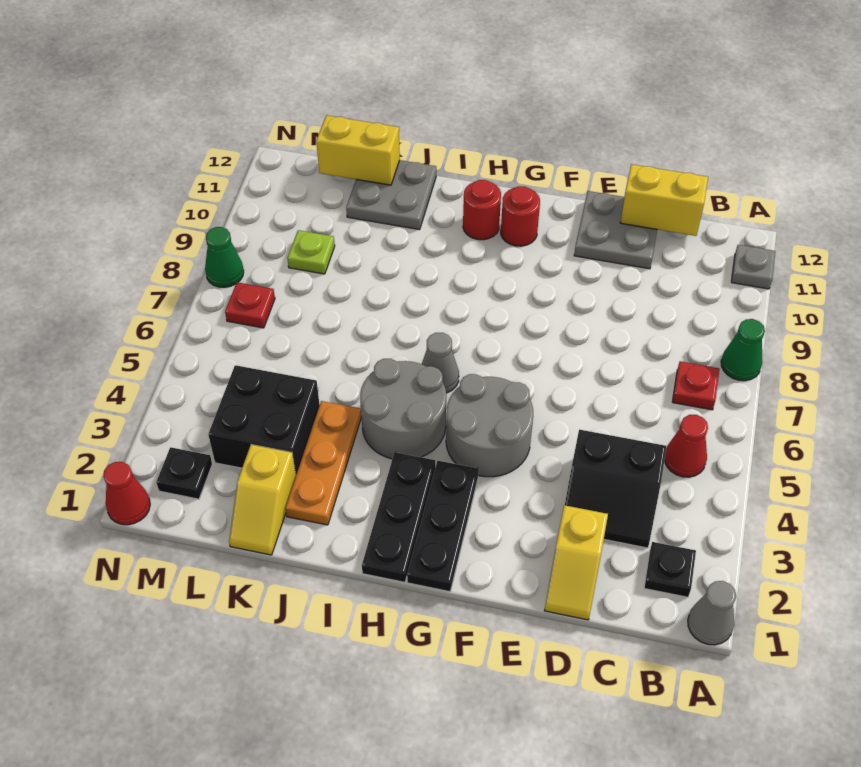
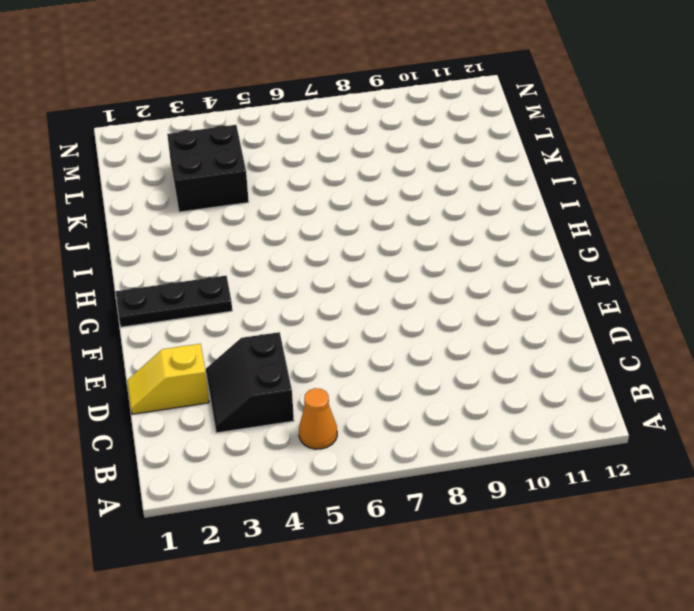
orange cone B5 level 1 -> red cone B5 level 1
none -> grey cone A1 level 1
none -> green cone A8 level 1
none -> grey plate A11 level 1

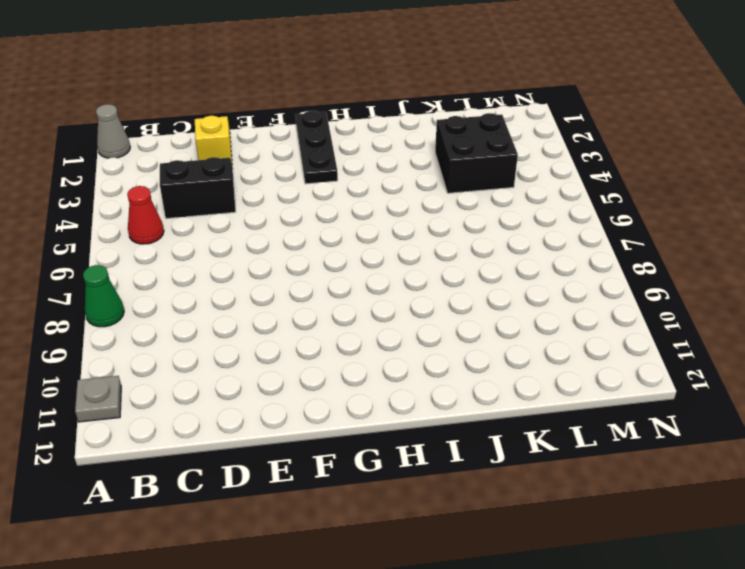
none -> black plate B2 level 1
none -> red plate B7 level 1
none -> grey plate D11:E12 level 1

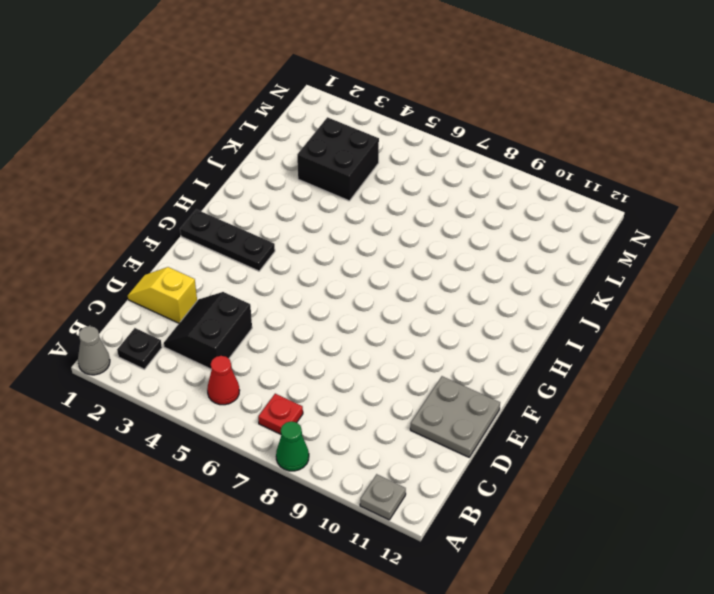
none -> grey round brick F4:G5 level 1
none -> red round brick G11 level 1
none -> black plate H1:H3 level 1

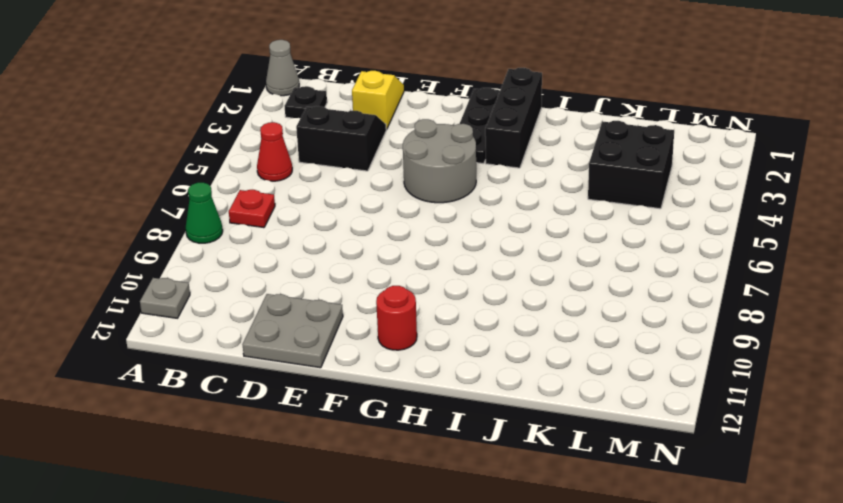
black brick H1:H3 level 1 -> black plate H1:H3 level 1
none -> grey round brick H4:I5 level 1
none -> grey cone H6 level 1
none -> red round brick H11 level 1

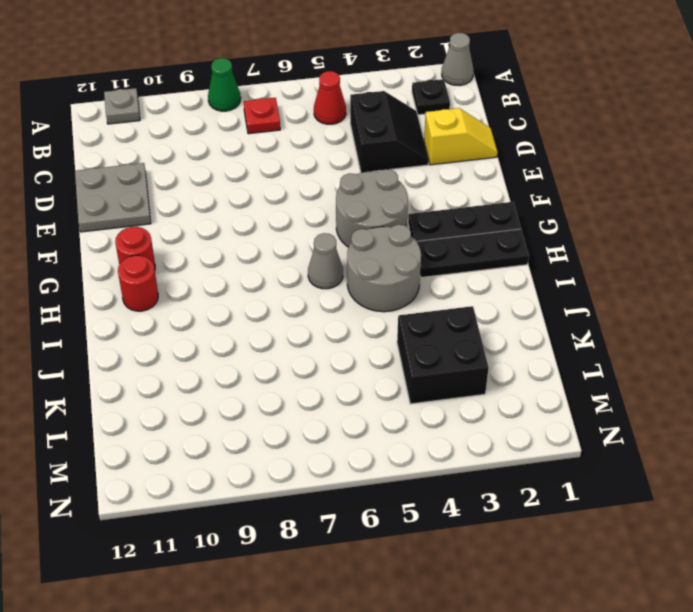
none -> orange plate J2:J4 level 1
none -> grey plate J11:K12 level 1
none -> yellow slope K1:K2 level 1 top 2

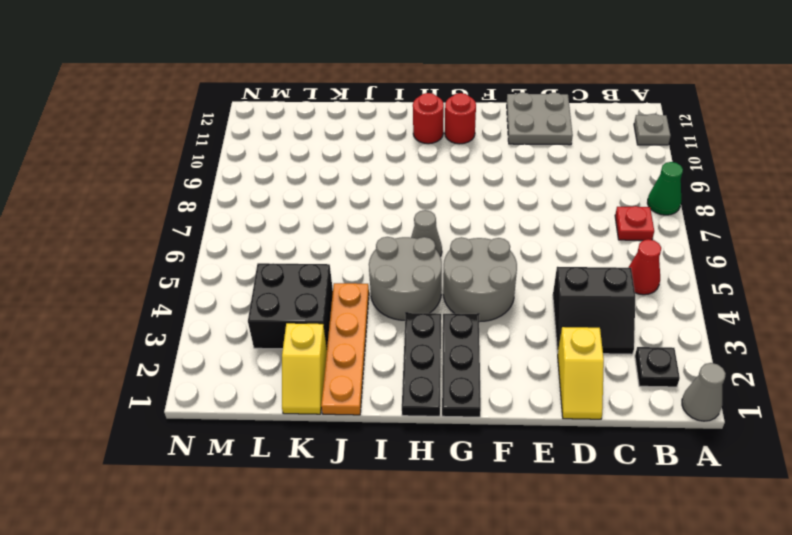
orange plate J1:J4 level 1 -> orange plate J2:J4 level 1
none -> grey plate J11:K12 level 1
none -> lime plate L9 level 1
none -> black plate M2 level 1

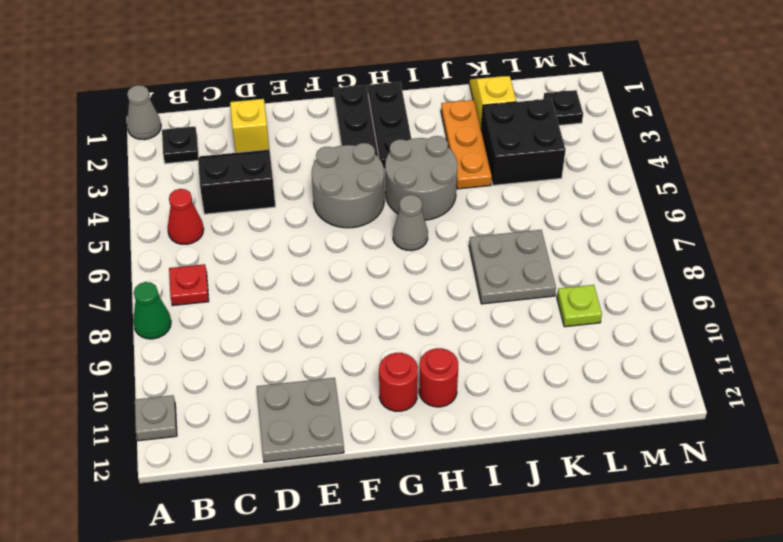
grey plate J7:K8 level 1 -> grey plate J11:K12 level 1
none -> red plate M7 level 1
none -> red cone N1 level 1
none -> green cone N8 level 1

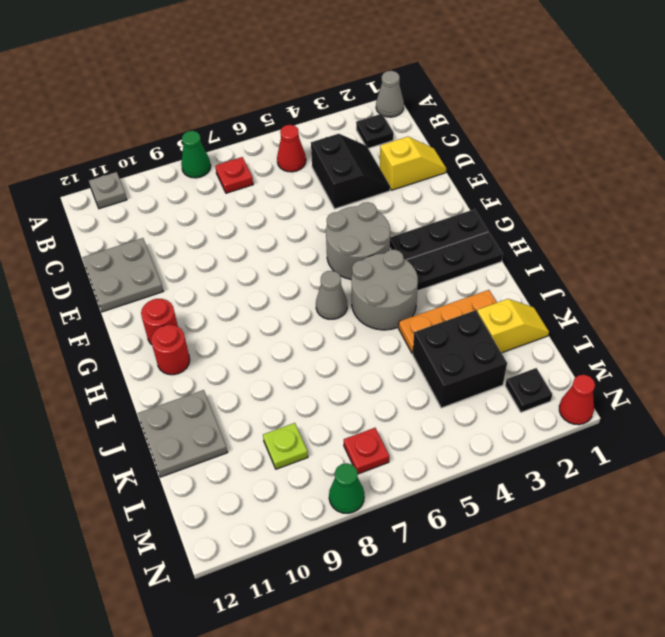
none -> yellow brick C12:D12 level 2
none -> yellow brick K12:L12 level 2

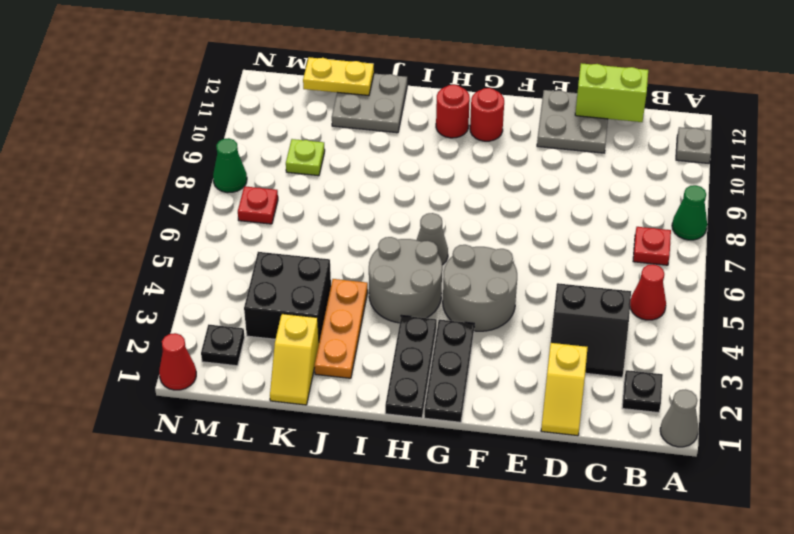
lime brick C12:D12 level 2 -> yellow brick C12:D12 level 2
yellow plate K12:L12 level 2 -> yellow brick K12:L12 level 2

